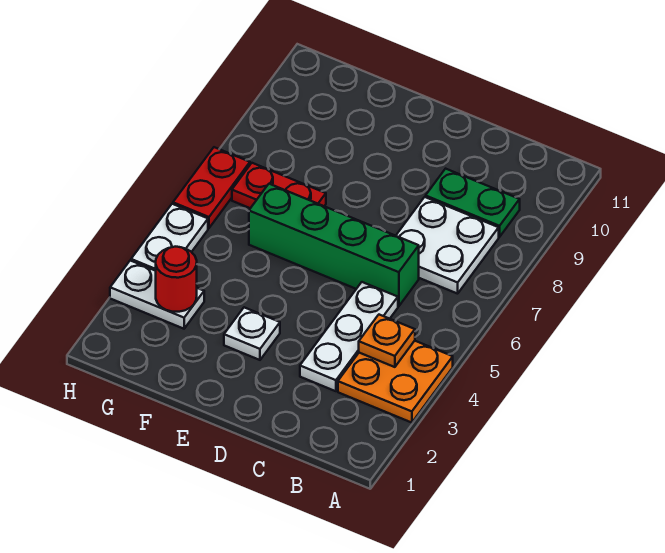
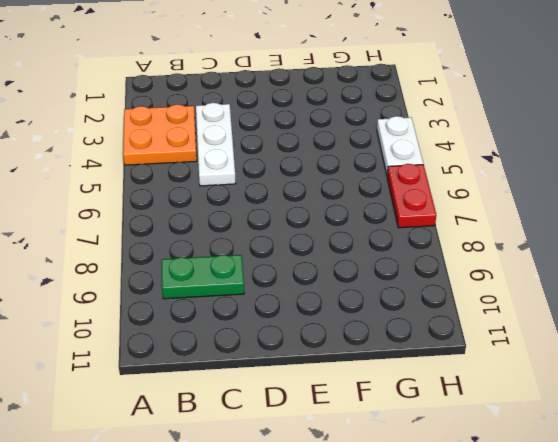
none -> white plate B7:C8 level 1
none -> green brick C6:F6 level 1
none -> white plate E3 level 1

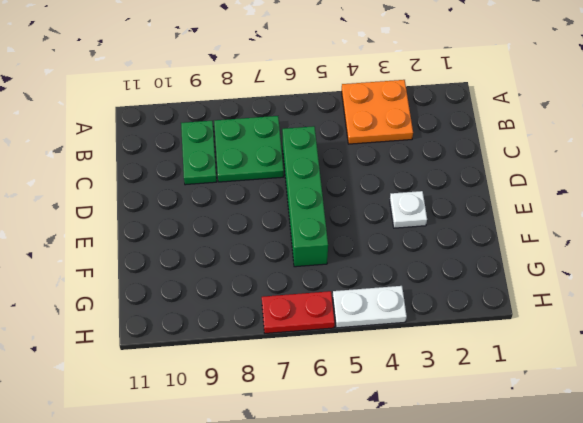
green plate B7:C8 level 1 -> white plate B7:C8 level 1
none -> white plate C3:C5 level 1
none -> red plate F7:G7 level 1
none -> white plate G3:H3 level 1

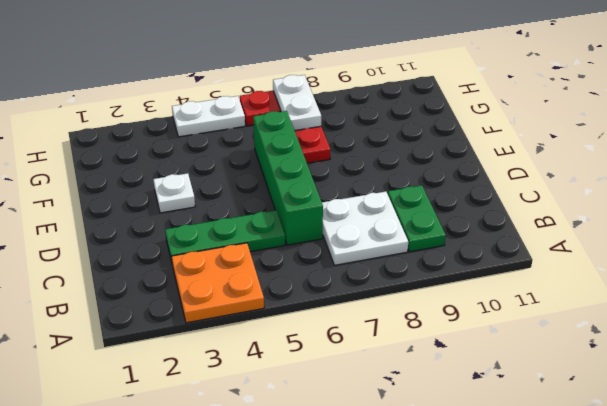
green plate C3:C5 level 1 -> white plate C3:C5 level 1
white plate G7:H7 level 2 -> white plate G3:H3 level 1
none -> orange plate B4 level 2
none -> red round brick G3 level 2

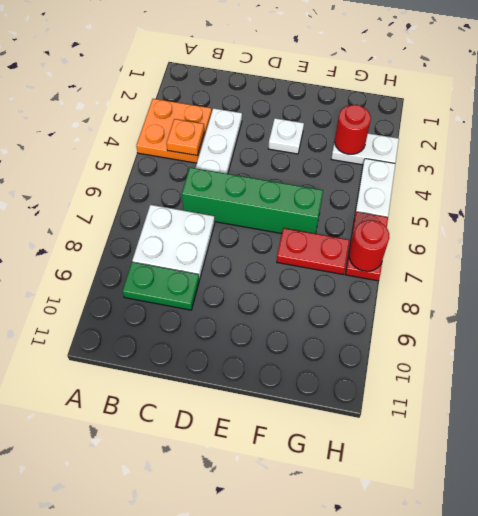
red round brick H7 level 2 -> none

